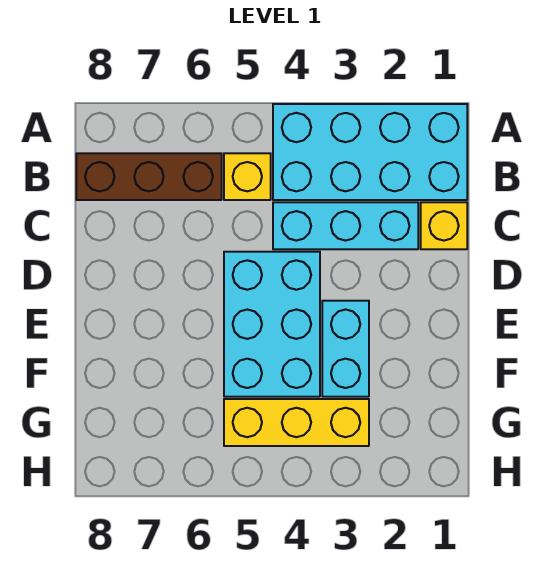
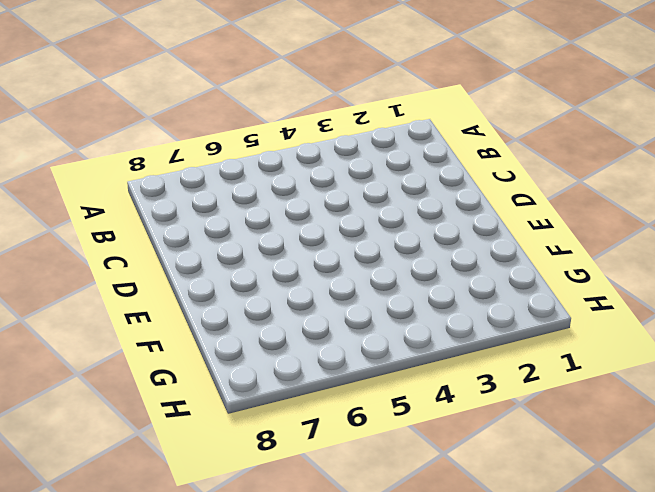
none -> cyan brick A1:B4 level 1
none -> yellow brick B5 level 1

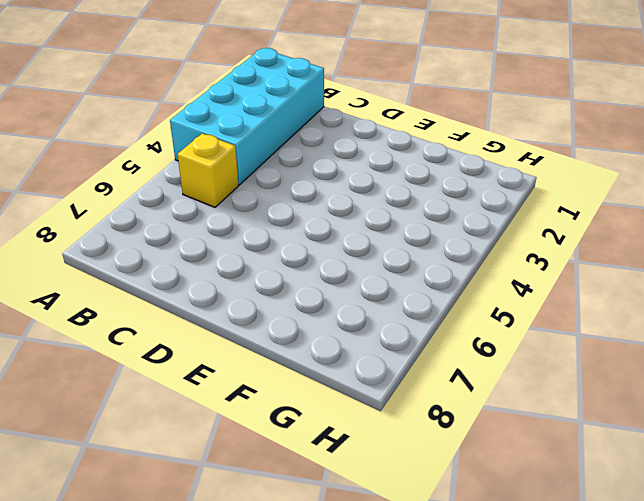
none -> brown brick B6:B8 level 1
none -> yellow brick C1 level 1

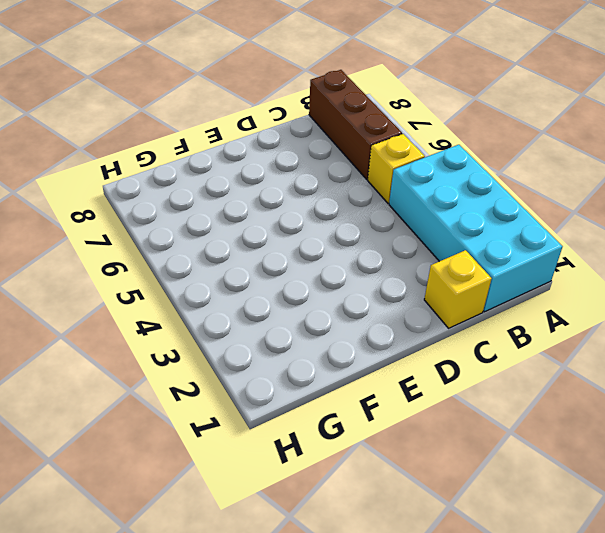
none -> cyan brick C2:C4 level 1
none -> cyan brick D4:F5 level 1

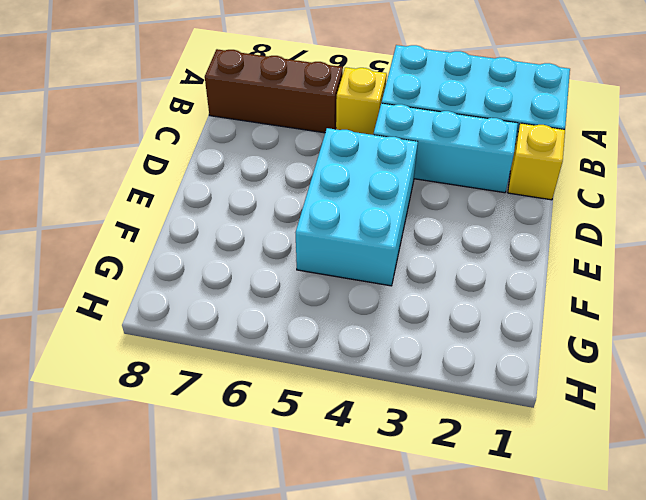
none -> cyan brick E3:F3 level 1
none -> yellow brick G3:G5 level 1

